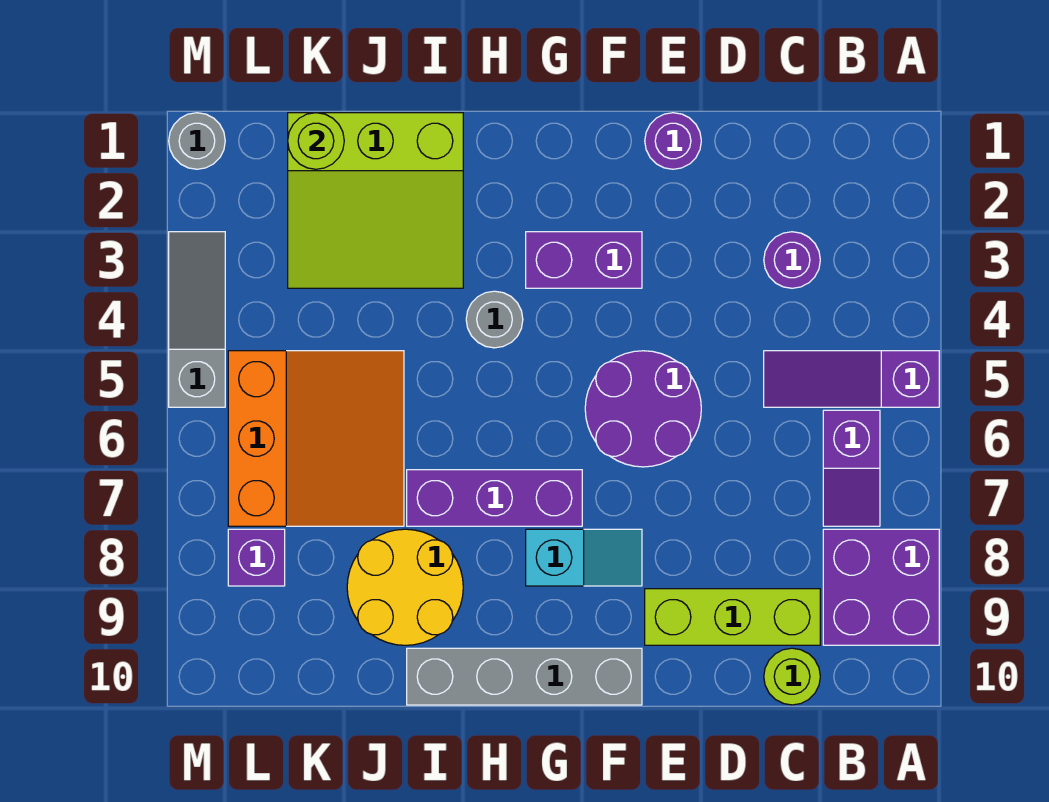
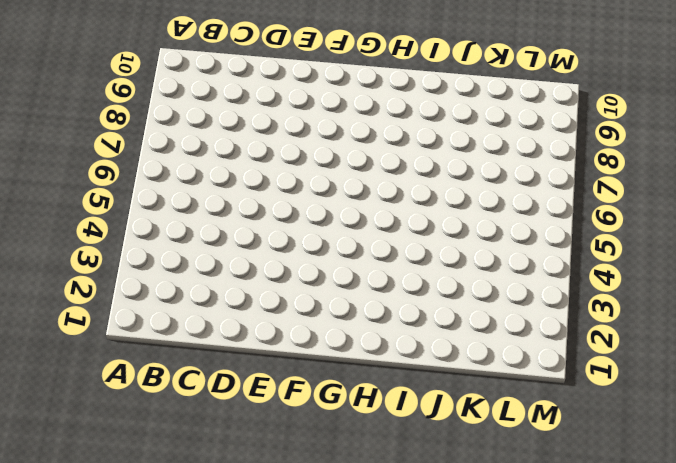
none -> purple slope A5:C5 level 1 top A
none -> purple brick A8:B9 level 1
none -> purple slope B6:B7 level 1 top 6

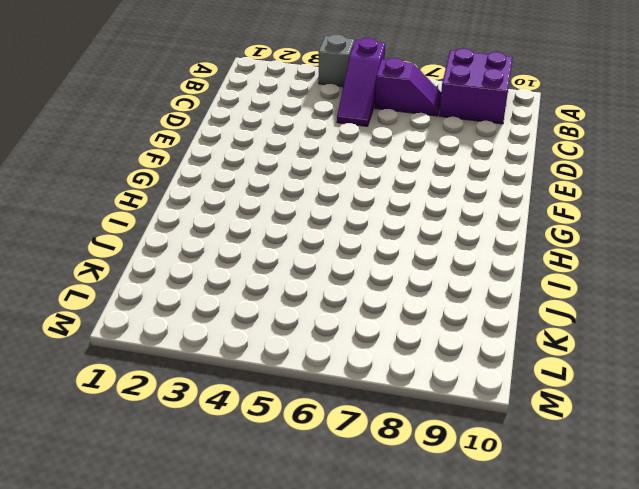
grey brick A4 level 1 -> none
none -> purple round brick C3 level 1
none -> lime brick C9:E9 level 1
none -> lime round brick C10 level 1

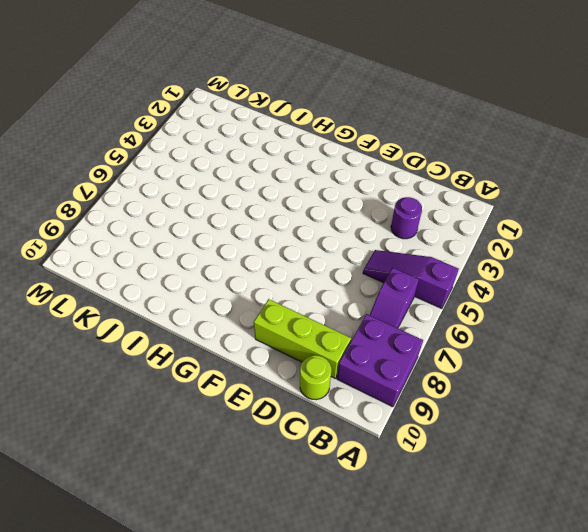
none -> purple round brick E1 level 1
none -> purple round brick E5:F6 level 1
none -> purple brick F3:G3 level 1

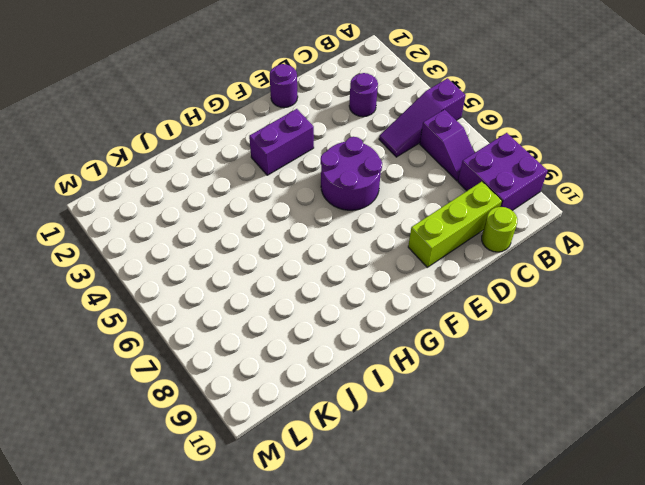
none -> cyan slope F8:G8 level 1 top G
none -> grey brick F10:I10 level 1
none -> purple brick G7:I7 level 1

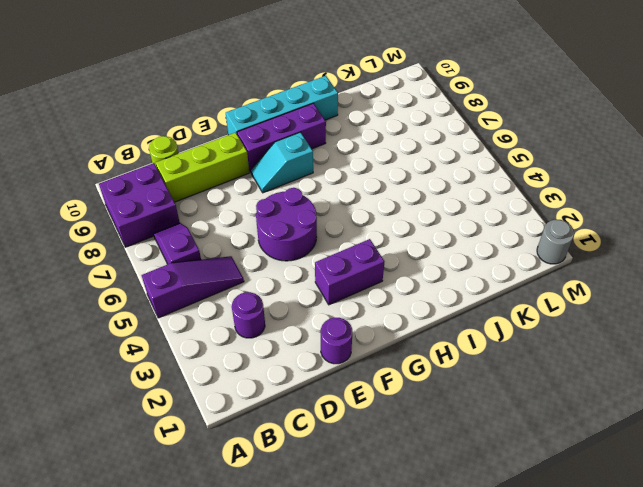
purple brick F9:H9 level 1 -> purple brick G7:I7 level 1
cyan brick F10:I10 level 1 -> grey brick F10:I10 level 1
none -> grey round brick H4 level 1
none -> lime slope I1:K3 level 1 top 1
none -> yellow round brick I8:J9 level 1

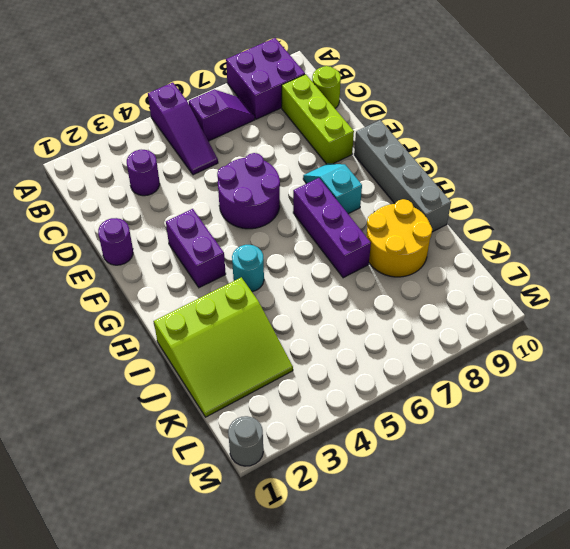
cyan round brick H4 level 1 -> grey round brick H4 level 1
lime slope I1:K3 level 1 top I -> lime slope I1:K3 level 1 top 1
none -> orange slope J5:L7 level 1 top L
none -> purple brick L8 level 1
none -> grey slope M3:M5 level 1 top 5

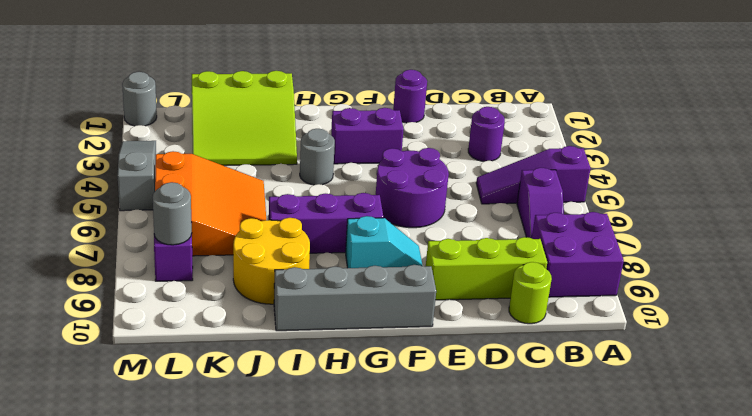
grey round brick L8 level 2 -> none
none -> lime round brick K1 level 2

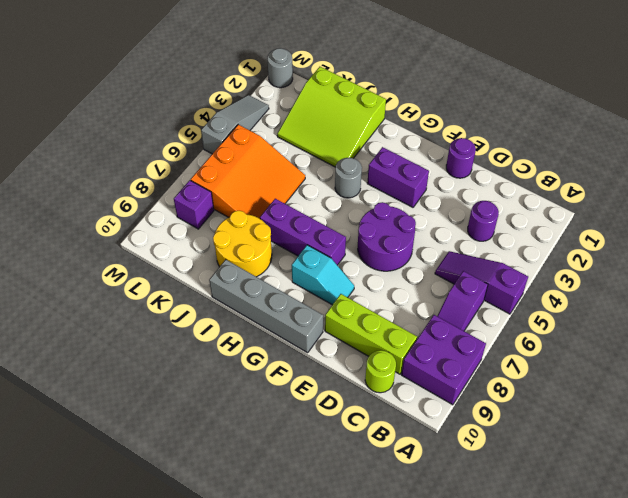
none -> lime round brick K1 level 2

